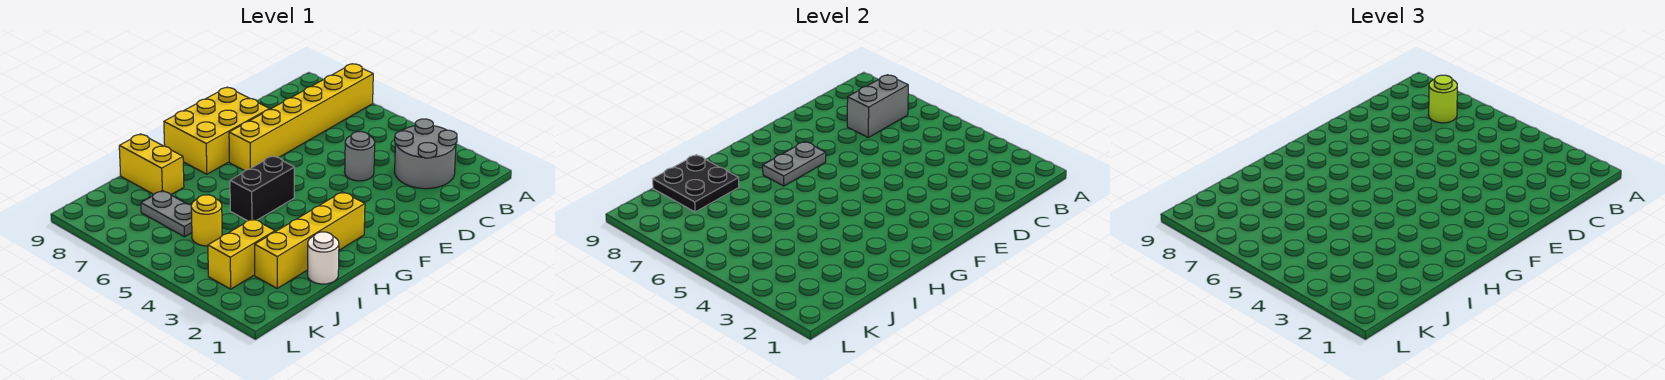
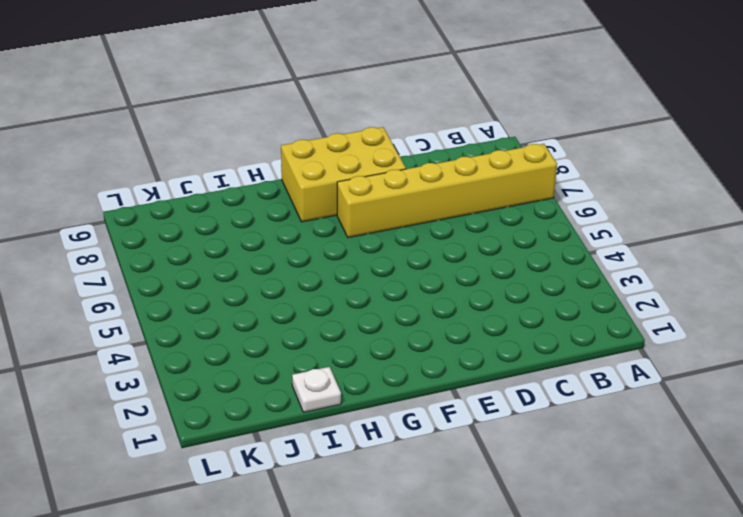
white plate I1 level 1 -> white round brick I1 level 1
none -> grey round brick B2:C3 level 1
none -> grey round brick D4 level 1
none -> yellow brick G2:J2 level 1

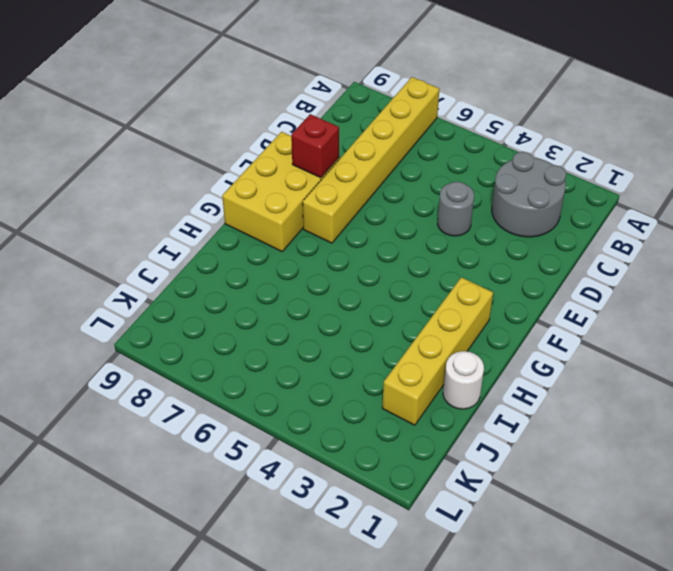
red brick E8 level 2 -> none
none -> black brick G5:H5 level 1
none -> yellow brick I8:I9 level 1
none -> yellow brick J3:K3 level 1

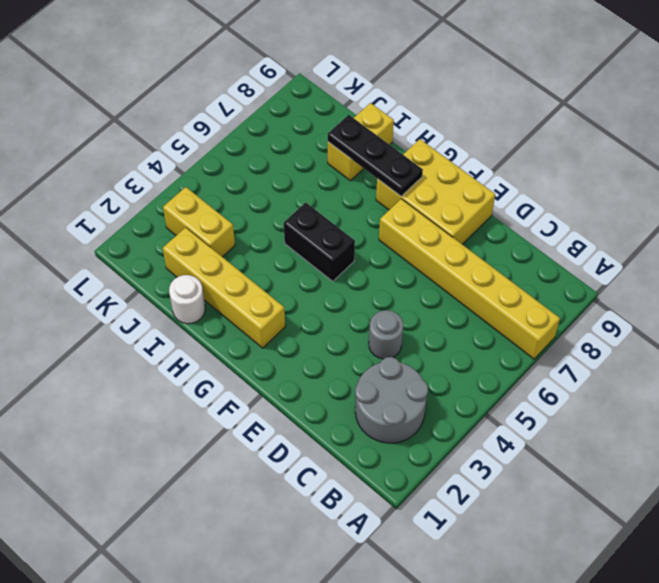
black plate G8:I8 level 2 -> black plate I8:J9 level 2
none -> yellow round brick J5 level 1
none -> grey plate J6:J7 level 1
none -> grey brick B7:C7 level 2

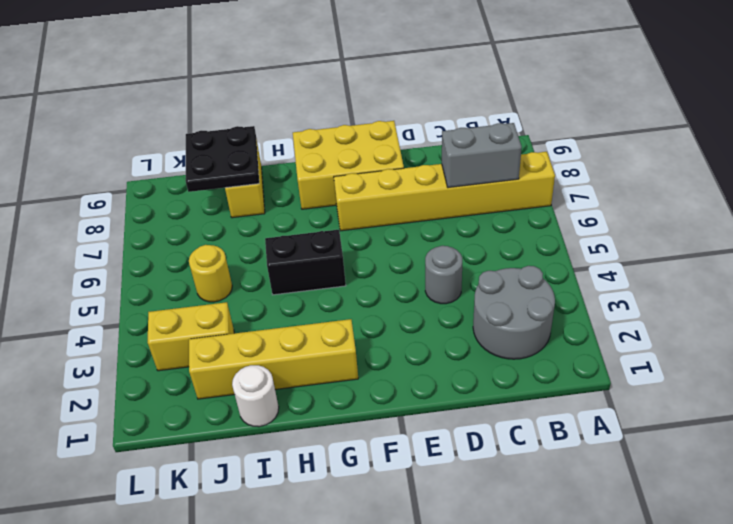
none -> grey plate J6:J7 level 1
none -> grey plate F7:G7 level 2
none -> lime round brick B7 level 3

